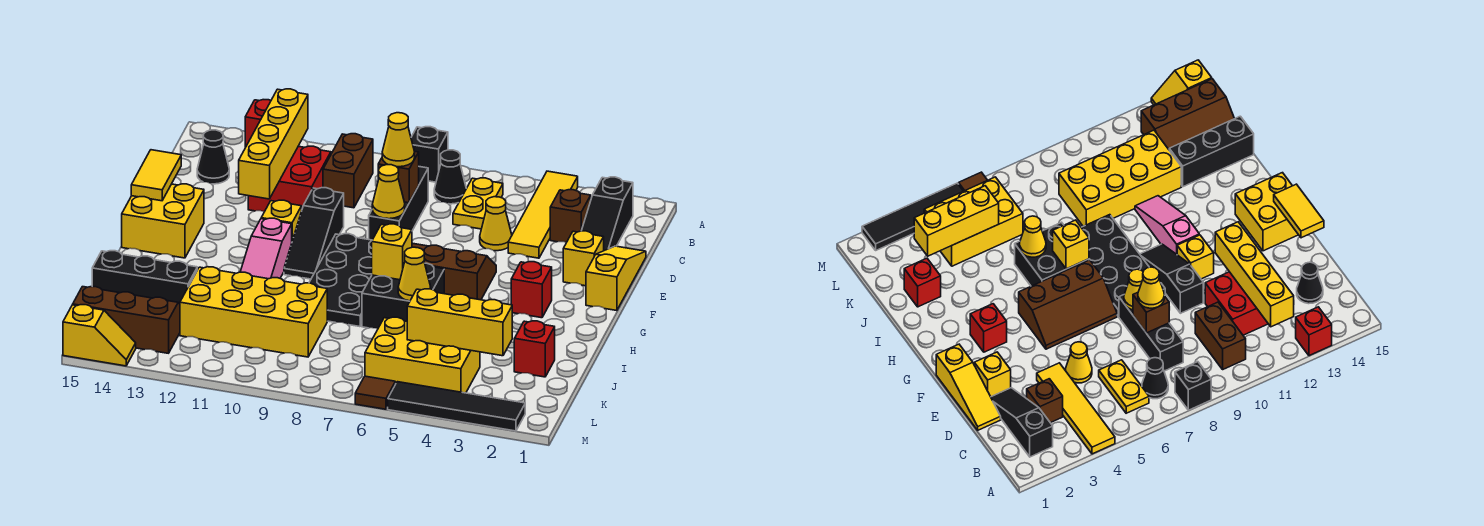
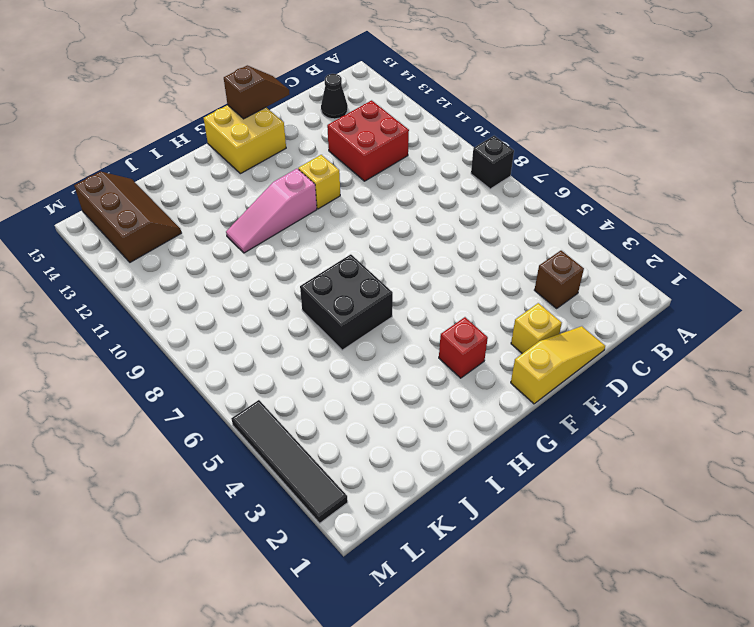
brown slope E15:F15 level 2 top F -> yellow tile E15:F15 level 2
none -> yellow tile A4:D4 level 1
none -> red brick A13 level 1
none -> black slope B2:D2 level 1 top B
none -> yellow plate B6:C6 level 1

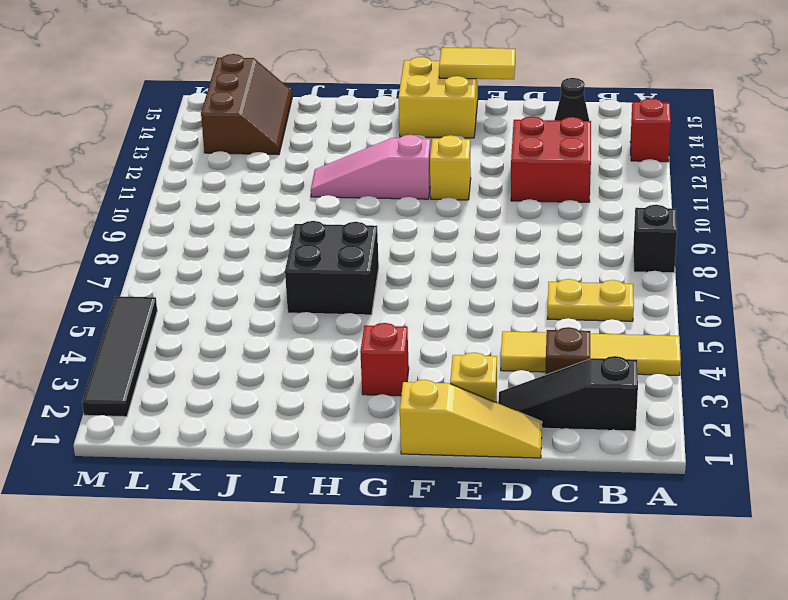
none -> black cone B7 level 1
none -> brown brick B10:C10 level 1
none -> black brick C8:E8 level 1
none -> yellow cone D5 level 1

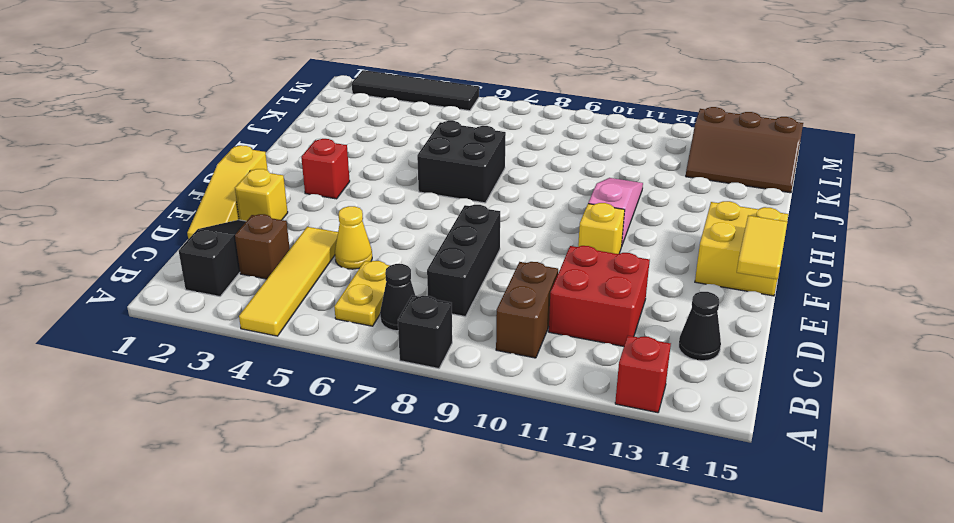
none -> black slope E10:G10 level 1 top E
none -> brown slope F5:G7 level 1 top G
none -> black plate F8:I9 level 1
none -> red brick J2 level 1

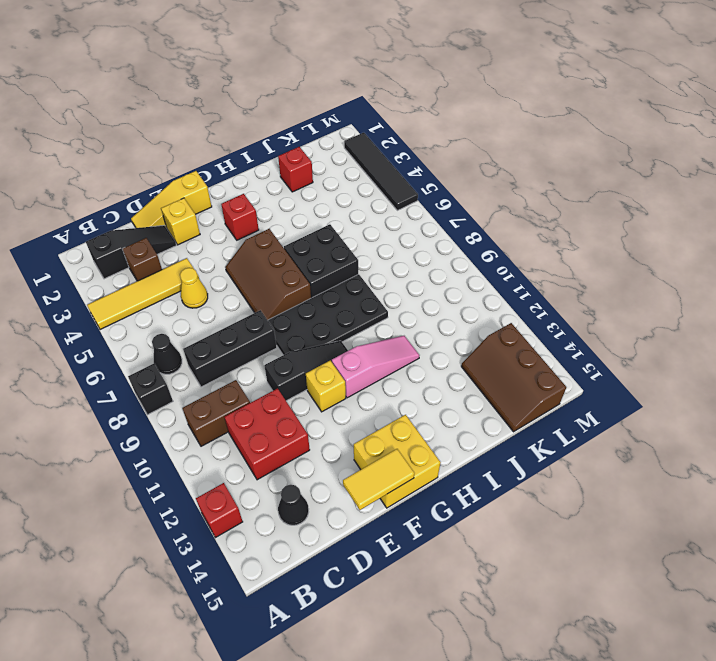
none -> yellow plate B6:C6 level 1
none -> yellow brick J9:K12 level 1
none -> black brick J13:J15 level 1
none -> yellow brick K4:L6 level 1

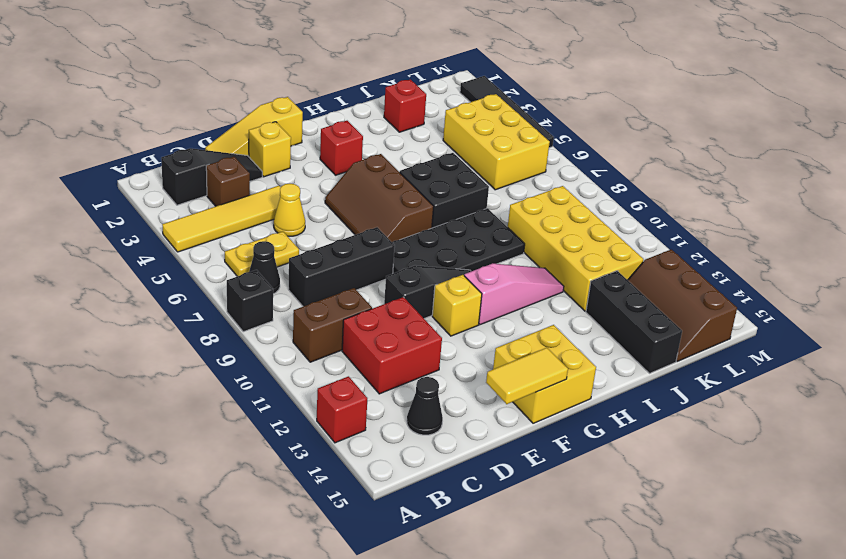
none -> brown tile M6 level 1
none -> yellow slope M14:M15 level 1 top 15
none -> yellow brick B12:E12 level 2
none -> brown brick D8 level 2

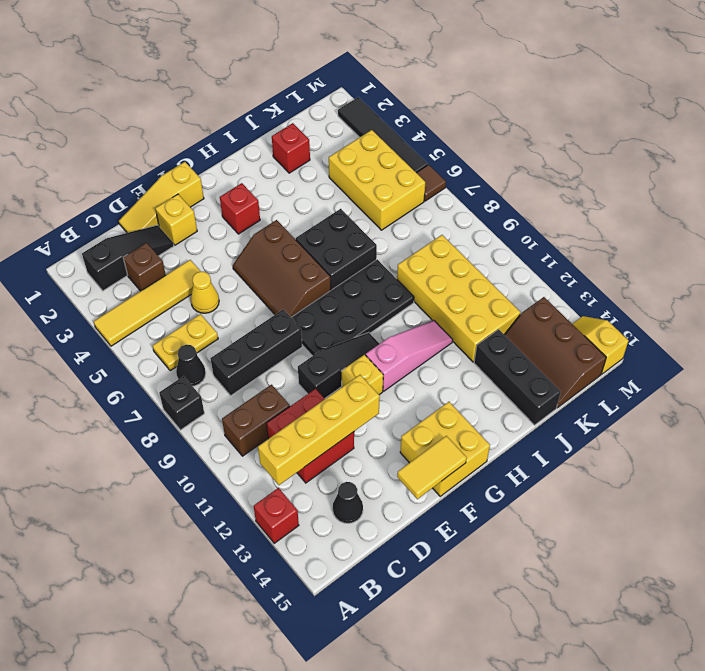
none -> brown brick D8 level 2
none -> yellow cone E8 level 2
none -> yellow brick H7 level 2
none -> yellow cone I6 level 2

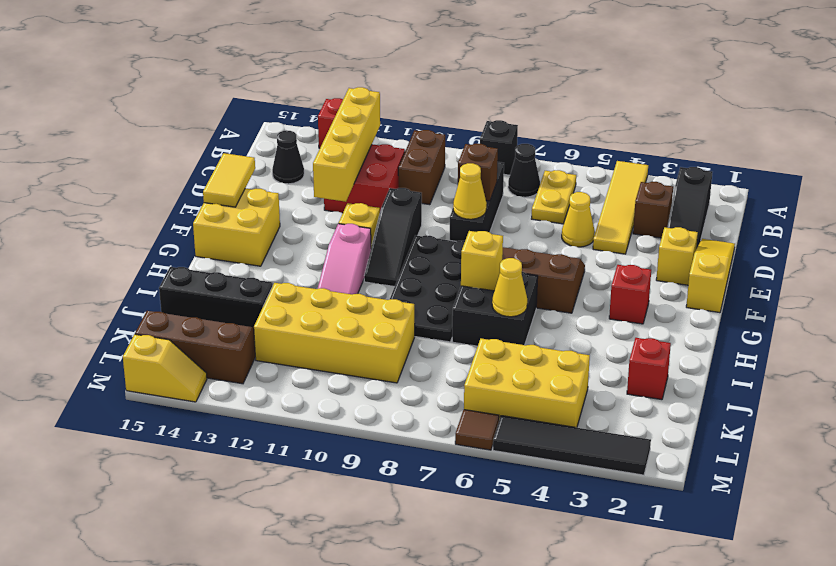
none -> yellow brick K3:K5 level 2
none -> yellow cone D8 level 3

